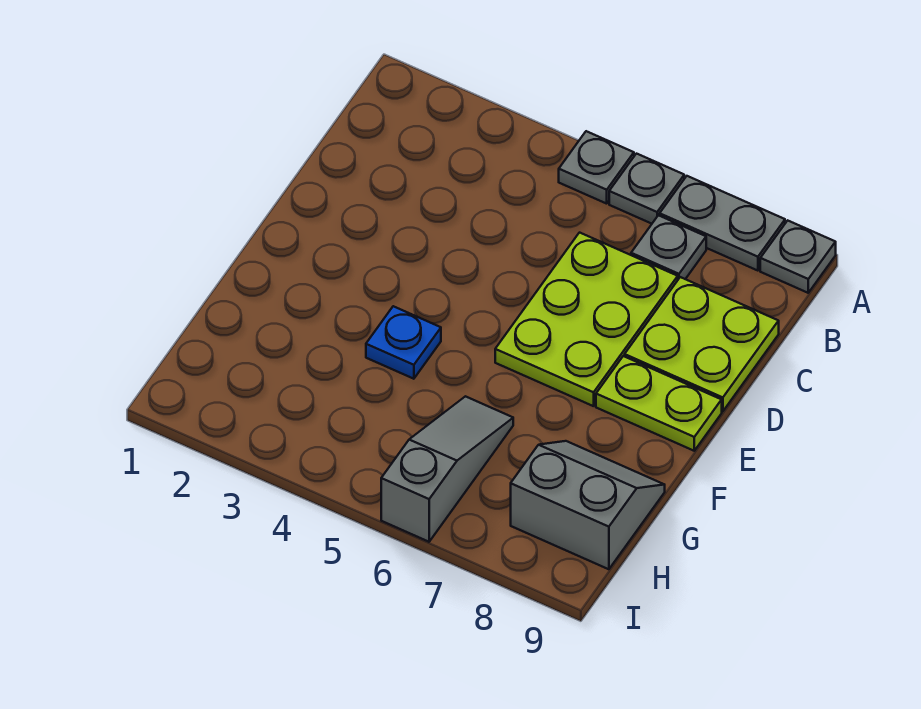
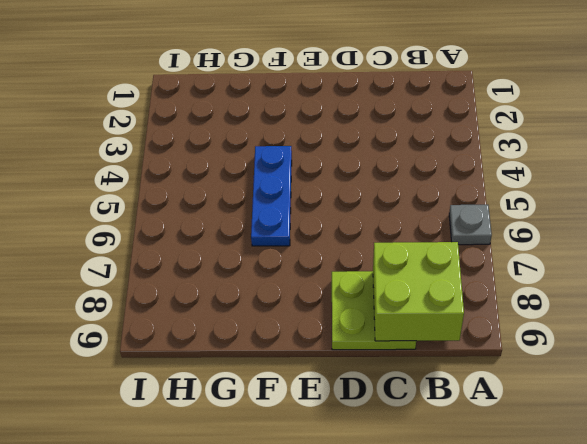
lime brick B8:C9 level 2 -> none
blue plate F4:F6 level 1 -> blue plate F4 level 1
none -> grey plate A5 level 1
none -> grey plate A7:A8 level 1

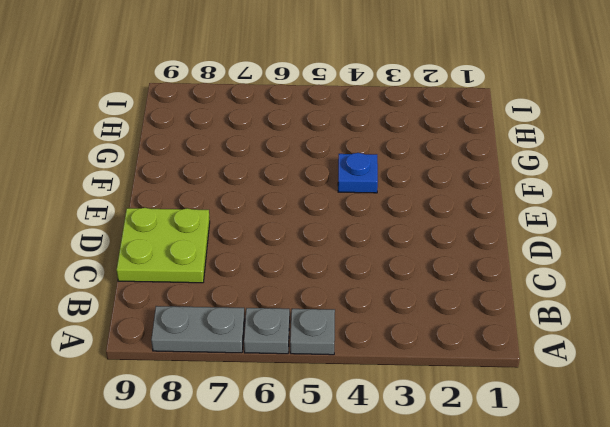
none -> grey plate A9 level 1
none -> grey plate B7 level 1

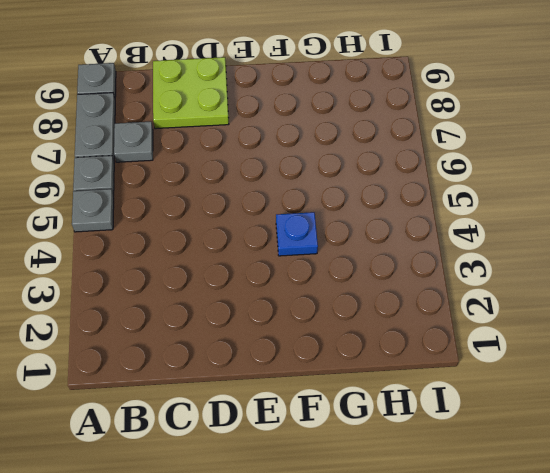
none -> lime plate C6:E7 level 1
none -> lime plate E8:E9 level 1

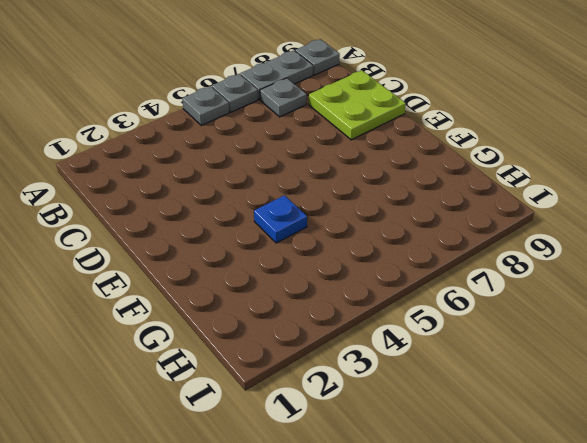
none -> lime plate C6:E7 level 1
none -> lime plate E8:E9 level 1

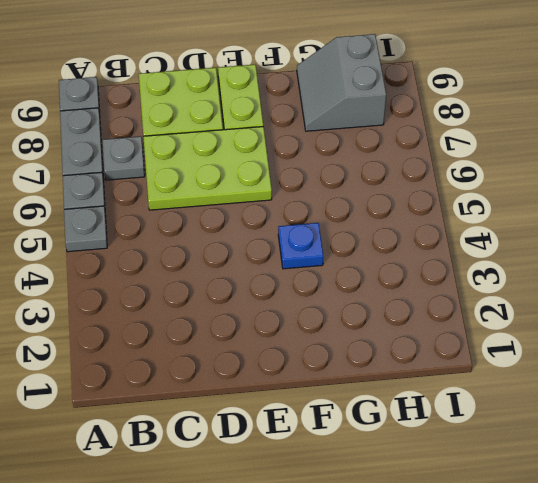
none -> grey slope G6:I6 level 1 top I

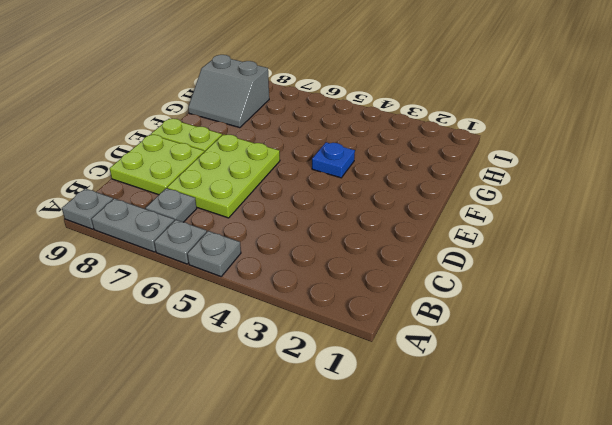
none -> grey slope G6:I6 level 1 top I

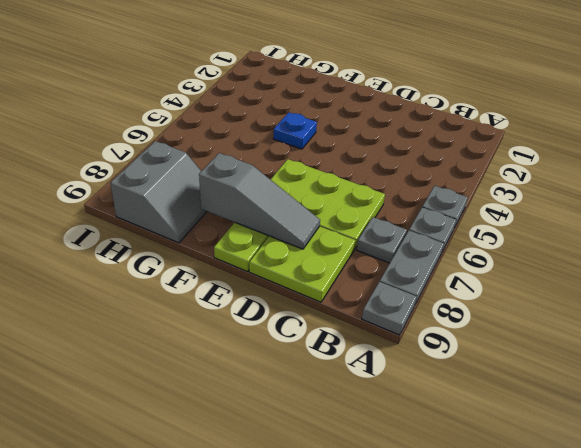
grey slope D8:F8 level 2 top F -> grey slope G6:I6 level 1 top I

